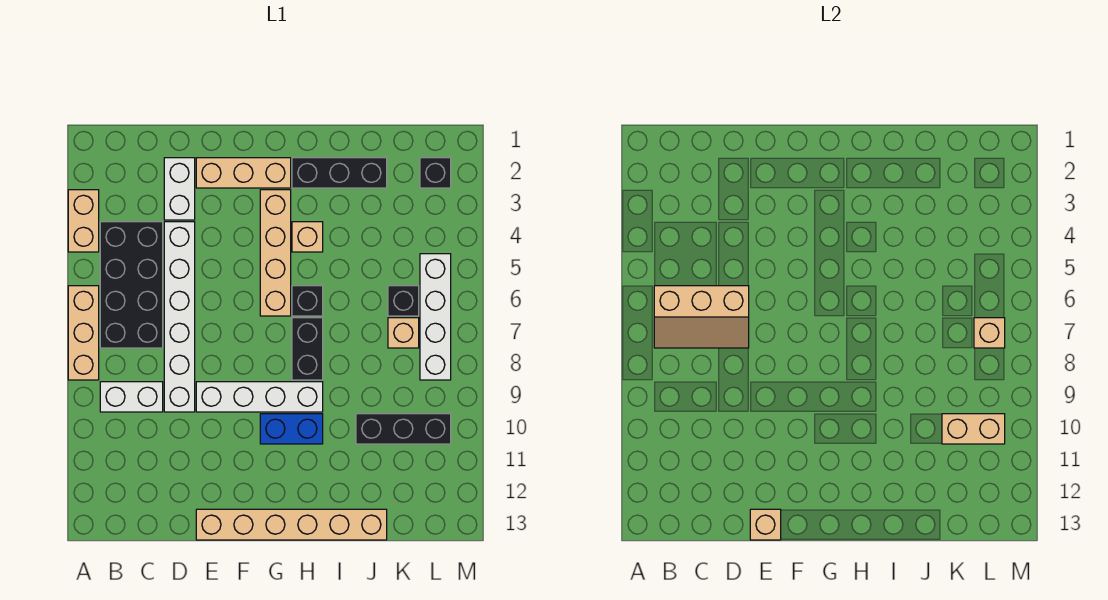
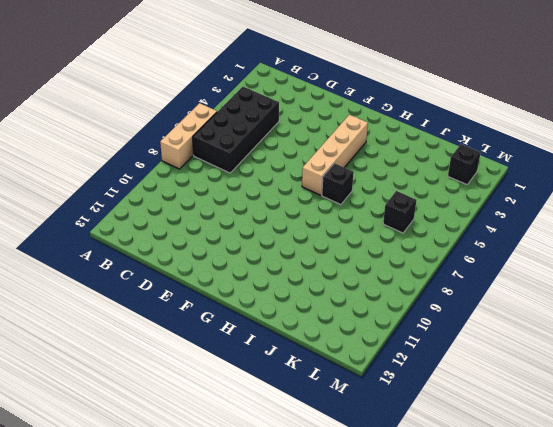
none -> tan brick A3:A4 level 1
none -> white brick B9:C9 level 1
none -> white brick D2:D3 level 1

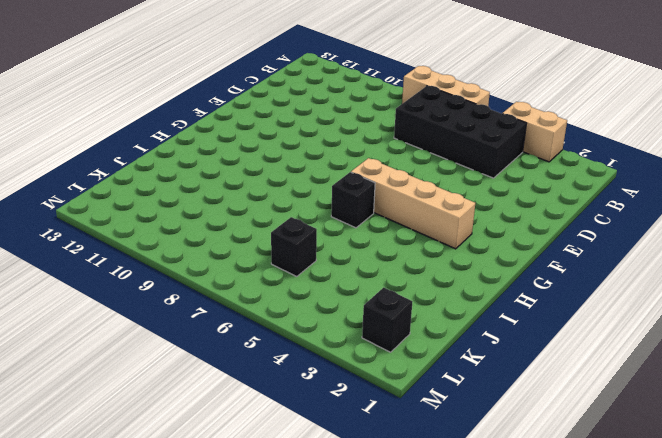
none -> white brick B9:C9 level 1
none -> white brick D2:D3 level 1
none -> white brick D4:D9 level 1

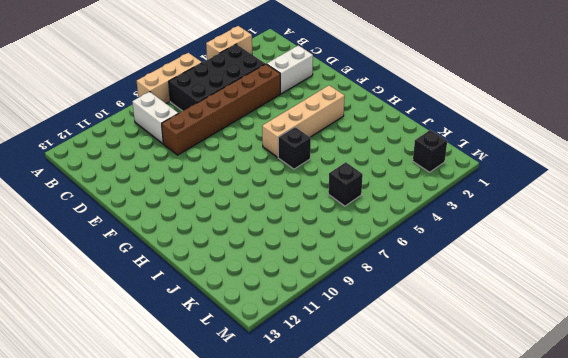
brown brick D4:D9 level 1 -> white brick D4:D9 level 1
none -> tan brick E2:G2 level 1
none -> white brick E9:H9 level 1
none -> tan brick E13:J13 level 1

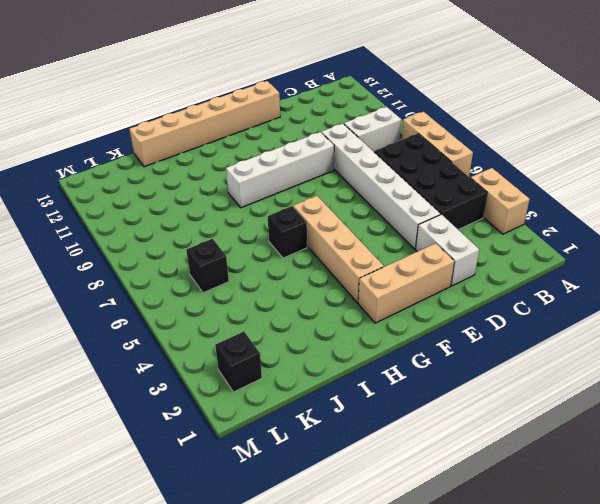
none -> blue brick G10:H10 level 1
none -> black brick H2:J2 level 1
none -> tan brick H4 level 1

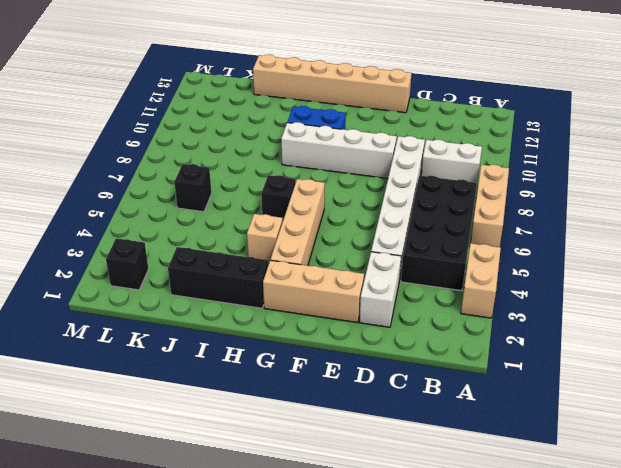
none -> black brick H7:H8 level 1
none -> black brick J10:L10 level 1
none -> tan brick K7 level 1

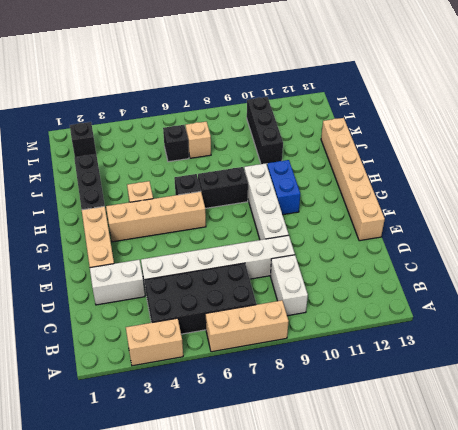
none -> white brick L5:L8 level 1
none -> tan slope B6:D7 level 2 top 6
none -> tan brick E13 level 2

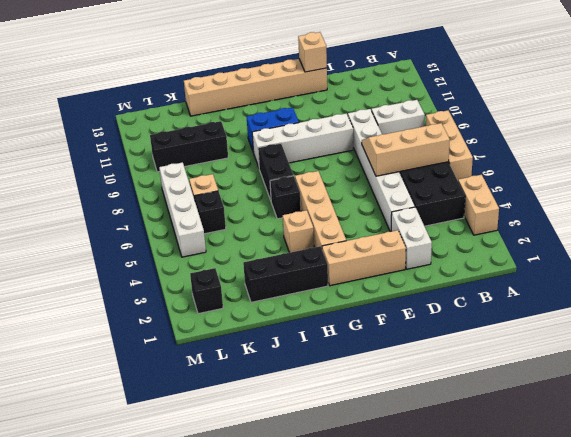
none -> tan brick K10:L10 level 2
none -> tan brick L7 level 2

